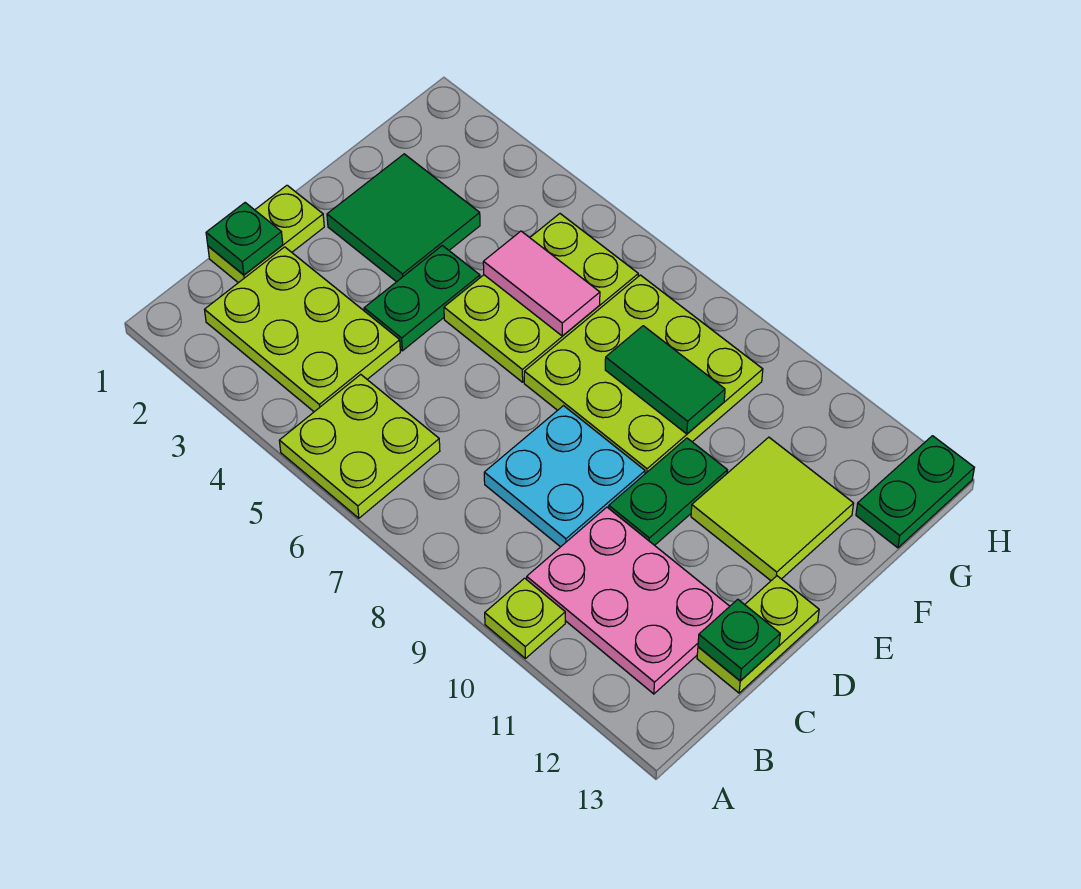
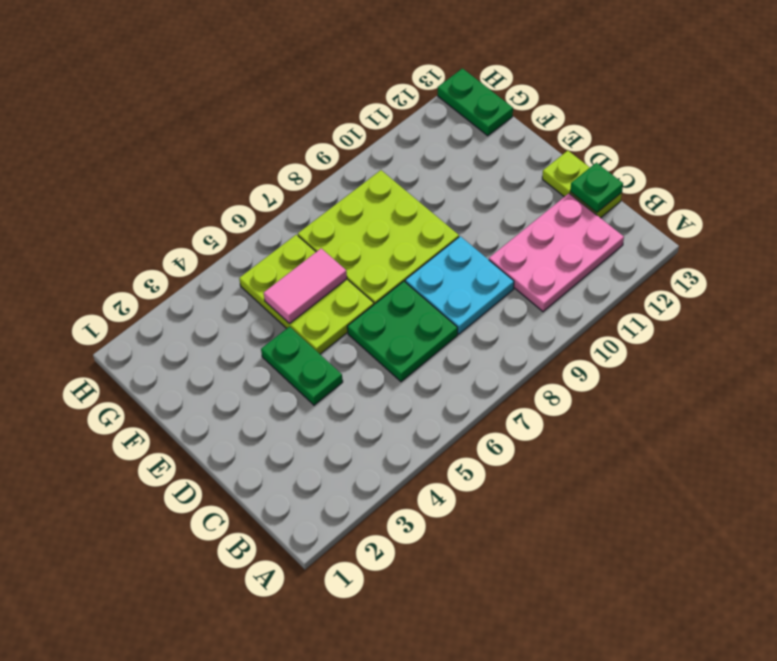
green plate C6:D7 level 1 -> none
none -> lime plate A5:B6 level 1
none -> lime plate A10 level 1
none -> lime plate B2:C4 level 1

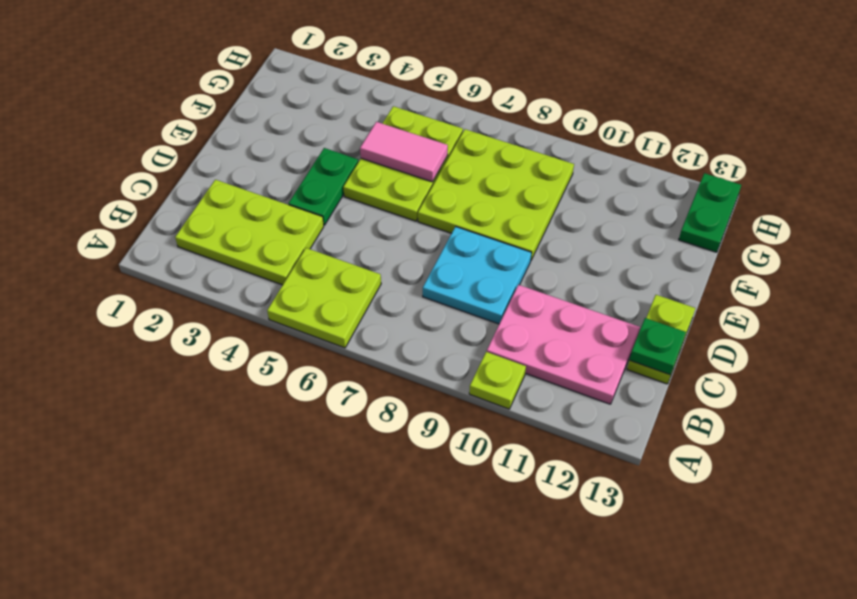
none -> lime plate C1:D1 level 1
none -> green plate D10:E10 level 1
none -> green tile E2:F3 level 1

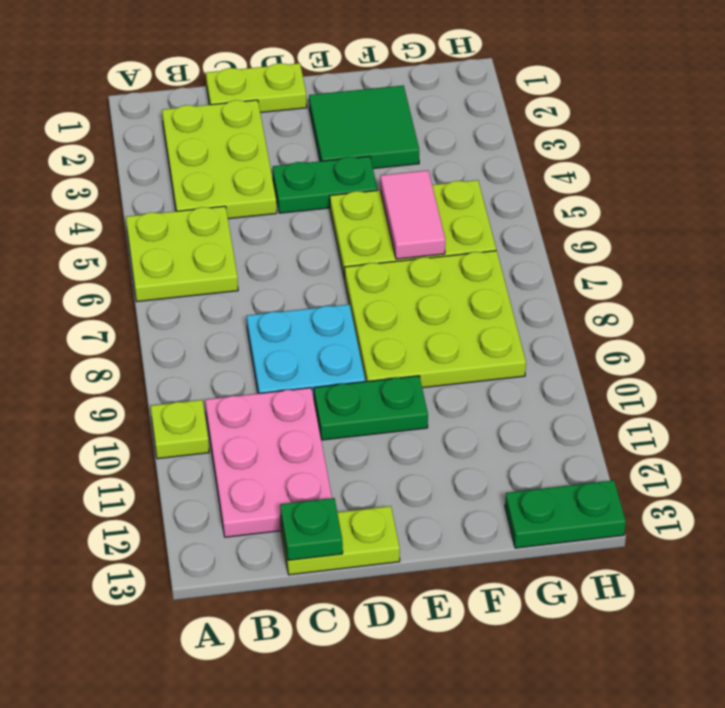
none -> lime tile E11:F12 level 1
none -> green plate C1 level 2
none -> green tile F8:F9 level 2

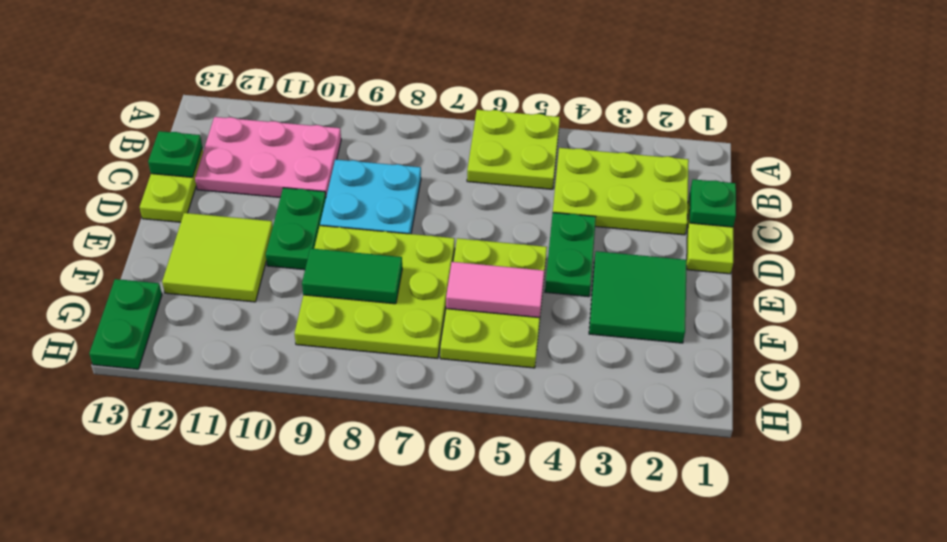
none -> lime plate A10 level 1

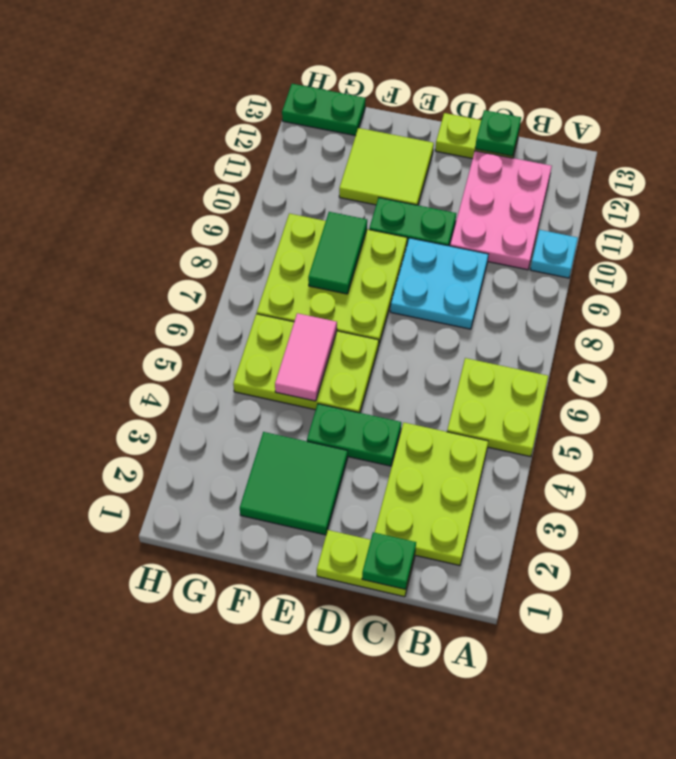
cyan plate A10 level 1 -> lime plate A10 level 1

